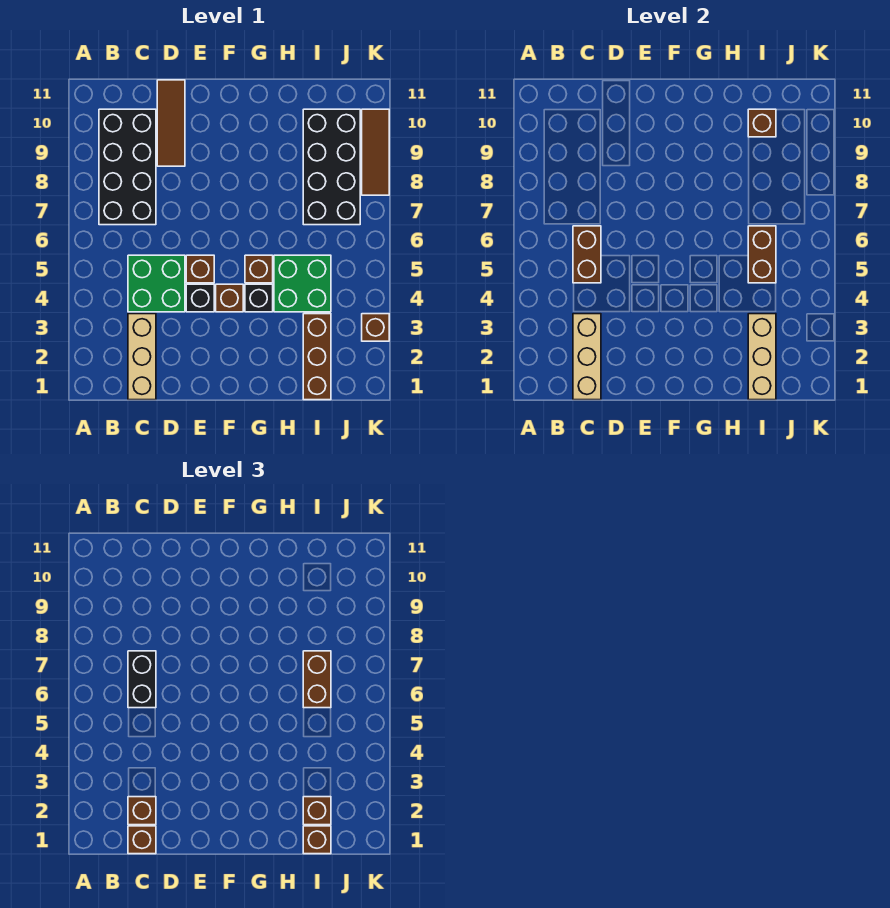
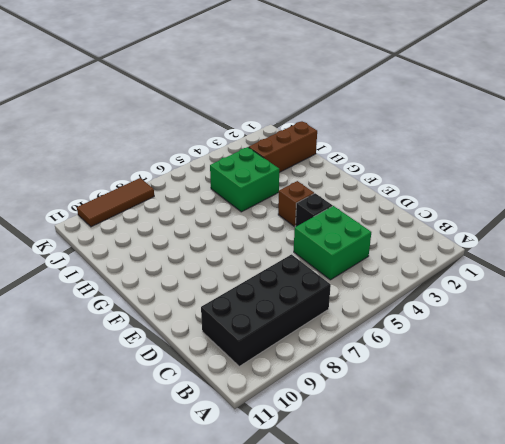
none -> tan brick C1:C3 level 1
none -> brown tile D9:D11 level 1
none -> brown brick E5 level 1

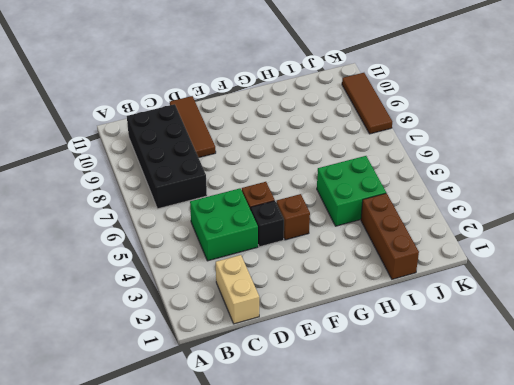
tan brick C1:C2 level 1 -> tan brick C1:C3 level 1
none -> black brick G4 level 1
none -> brown brick G5 level 1
none -> black brick I7:J10 level 1

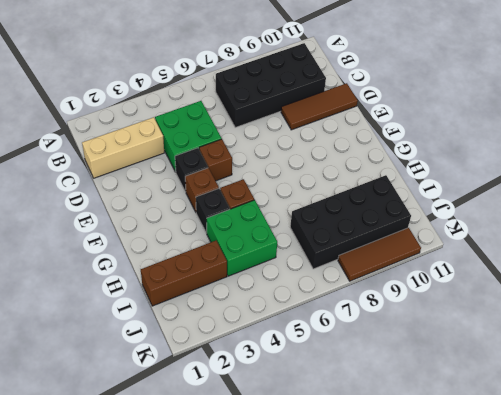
none -> brown brick K3 level 1
none -> tan brick C1:C3 level 2
none -> brown brick C5:C6 level 2

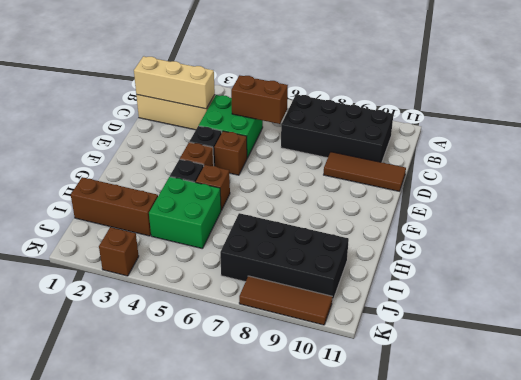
none -> tan brick I1:I3 level 2
none -> brown brick I5:I6 level 2
none -> brown brick I10 level 2

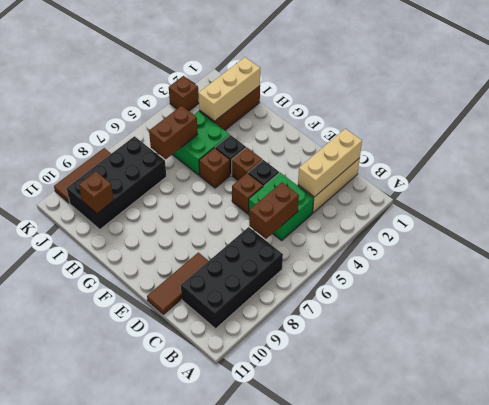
none -> brown brick C1 level 3
none -> brown brick C2 level 3
none -> black brick C6:C7 level 3

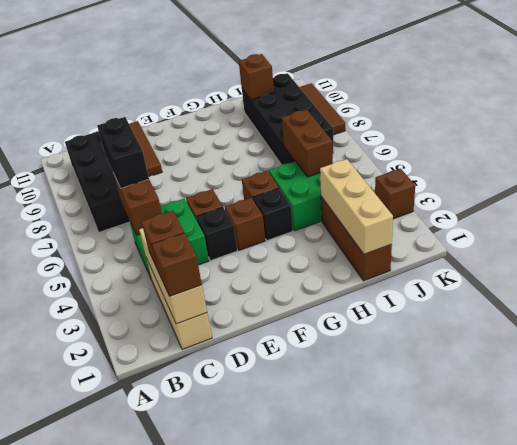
none -> brown brick I1 level 3
none -> brown brick I2 level 3
none -> brown brick I6:I7 level 3

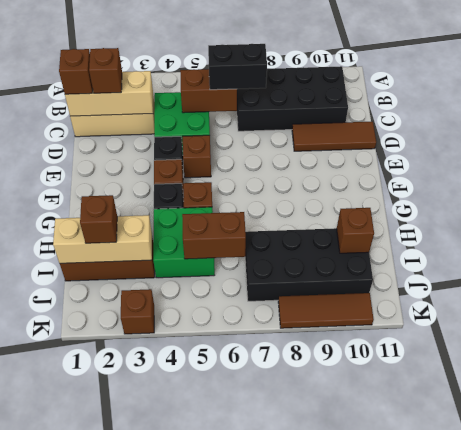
none -> brown brick I1 level 3
none -> brown brick I6:I7 level 3

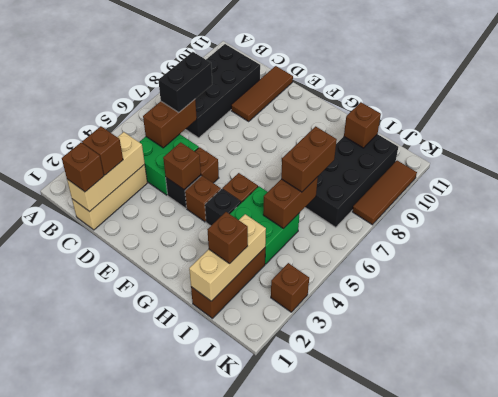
brown brick E4 level 2 -> brown brick I1 level 3

